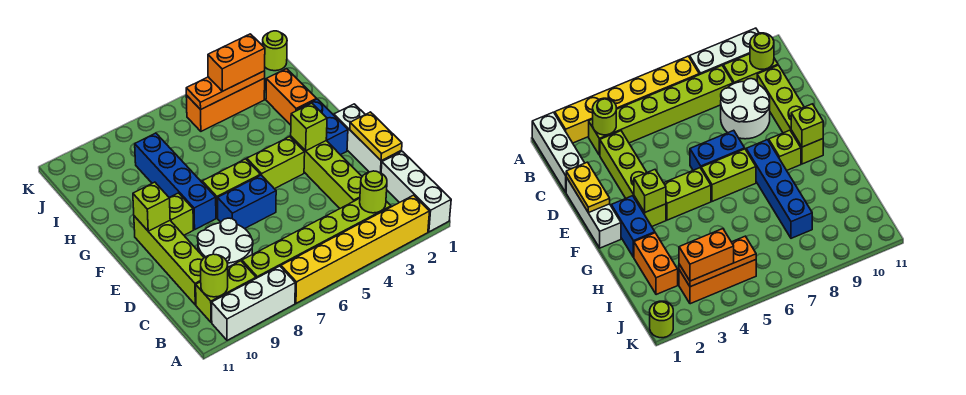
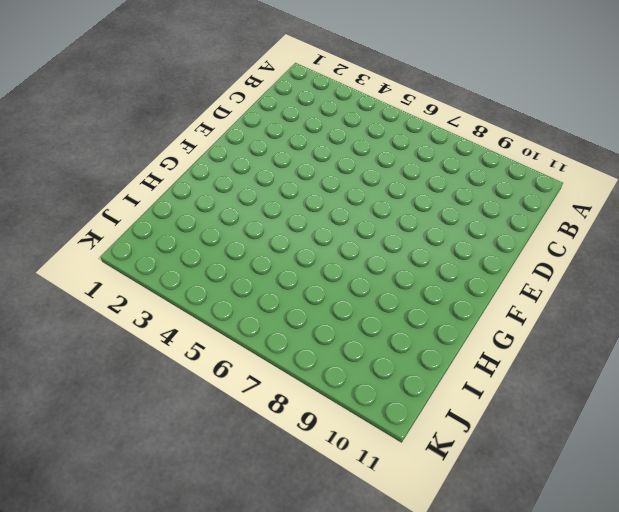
none -> white brick A1:C1 level 1
none -> yellow brick A2:A7 level 1
none -> white brick A8:A10 level 1

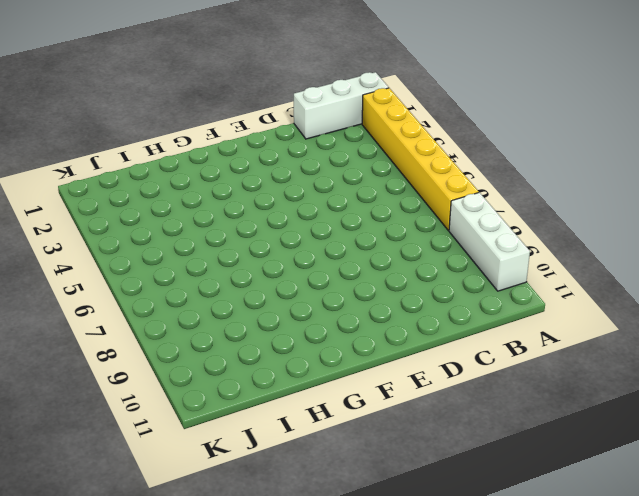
none -> lime brick B3:B8 level 1
none -> lime brick B9:B10 level 1
none -> lime brick C3:F3 level 1

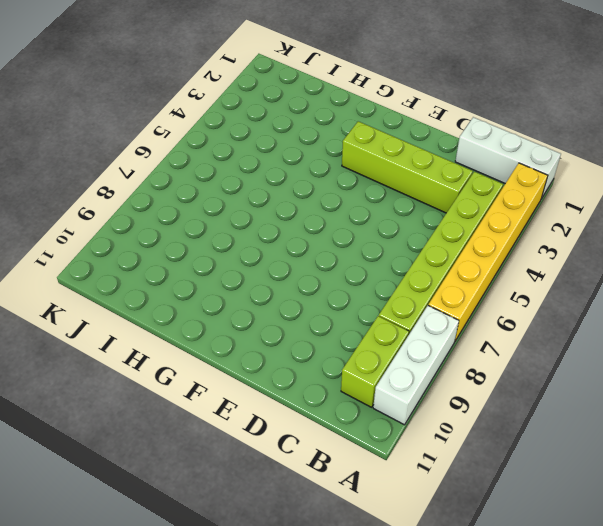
none -> white round brick C8:D9 level 1
none -> lime brick C10:F10 level 1
none -> white brick D1:F1 level 1

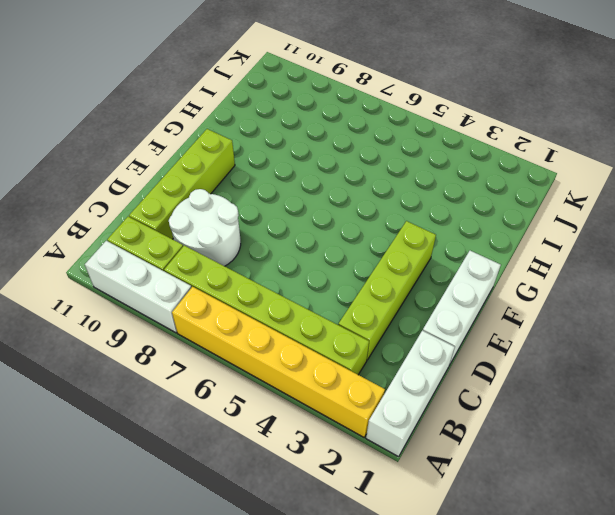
none -> blue brick E6:E7 level 1
none -> blue brick F2:G2 level 1
none -> lime brick F4:F5 level 1

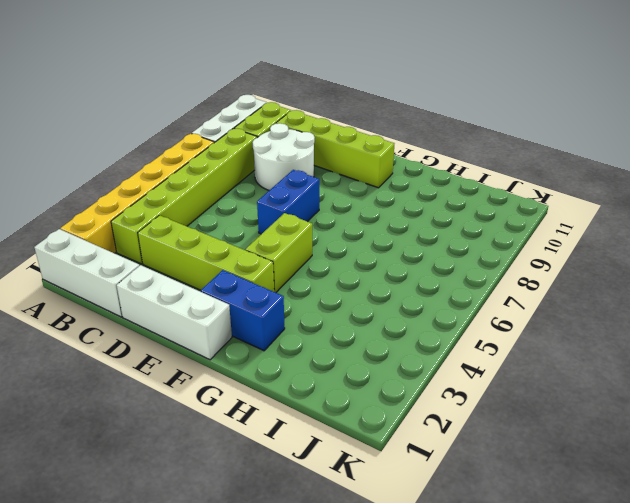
none -> lime brick F6:F7 level 1
none -> blue brick F8:I8 level 1
none -> lime brick F9 level 1

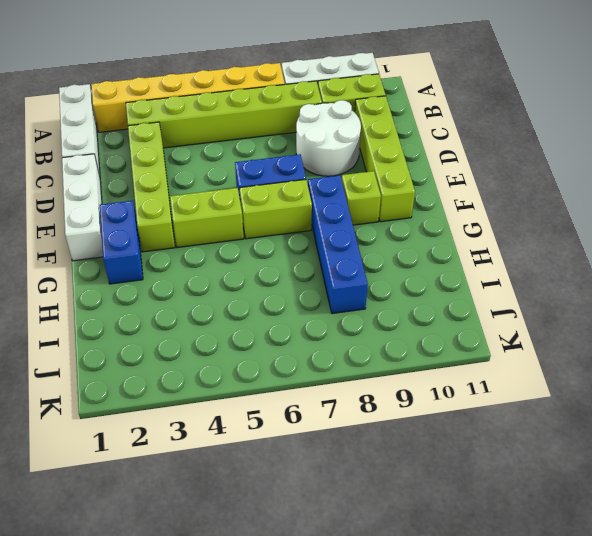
none -> orange brick H2:I2 level 1
none -> orange brick J3:J5 level 1
none -> lime round brick K1 level 1

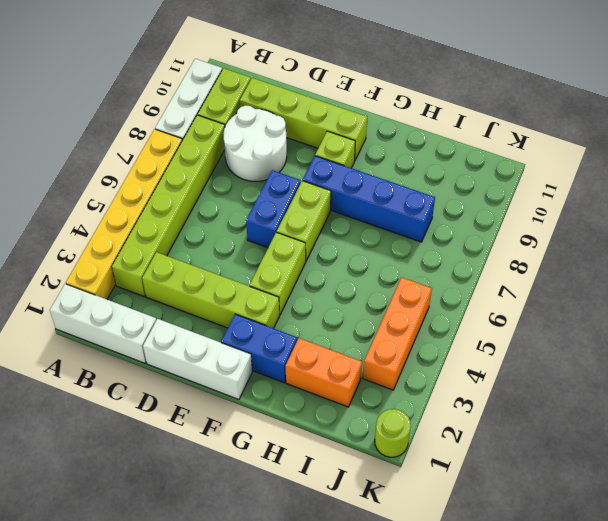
none -> lime round brick B3 level 2
none -> lime round brick B10 level 2
none -> yellow plate D1:E1 level 2

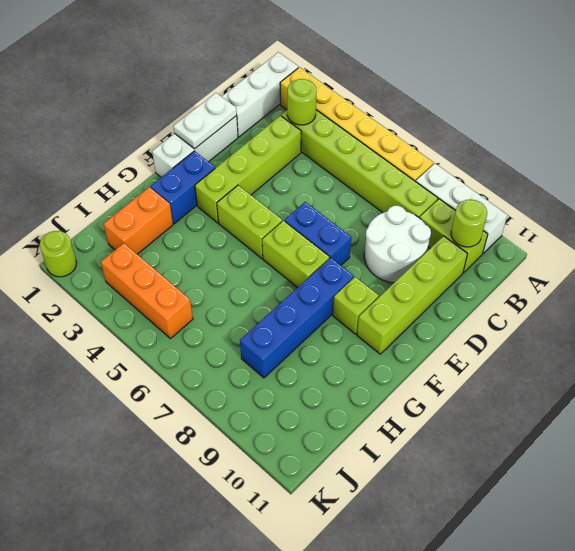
white plate D1:E1 level 2 -> yellow plate D1:E1 level 2
none -> lime brick F3 level 2
none -> lime brick F10 level 2
none -> orange plate J3:J5 level 2

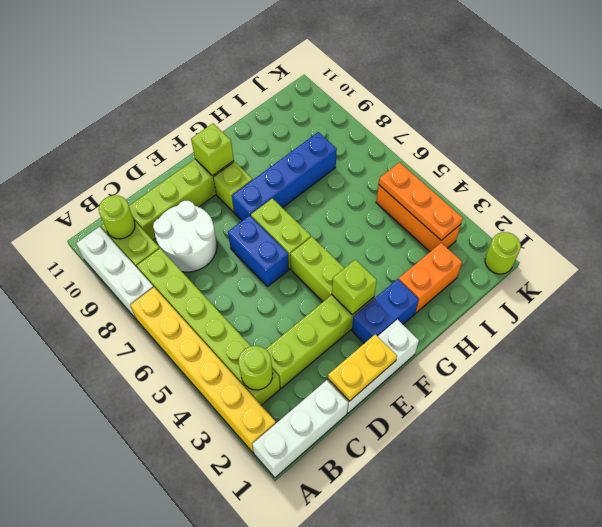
none -> orange brick J3:J4 level 3

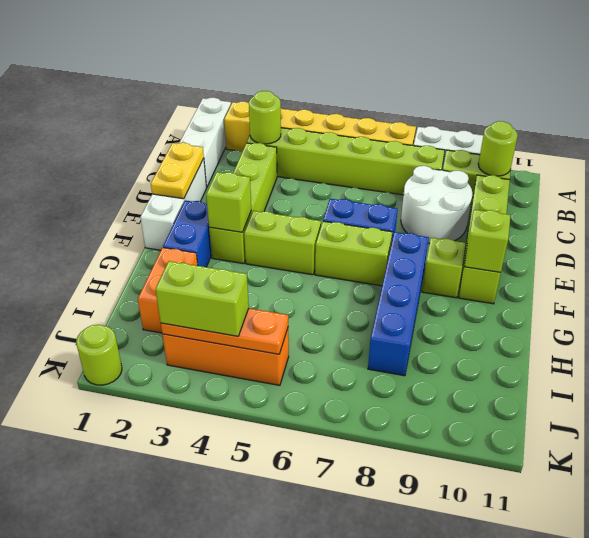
lime brick J3:J4 level 3 -> orange brick J3:J4 level 3

